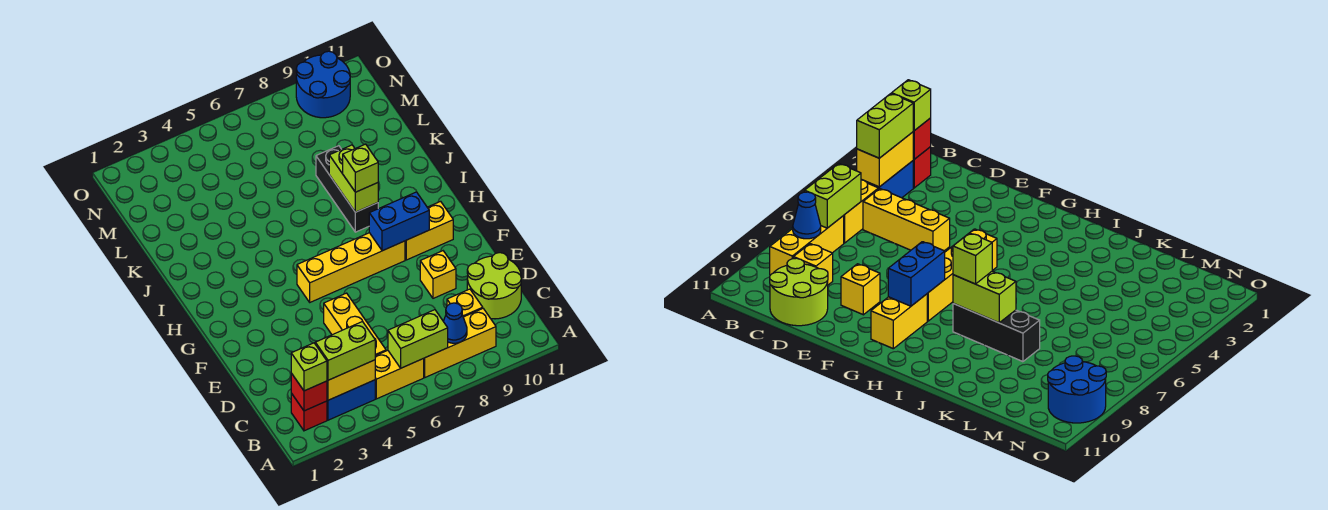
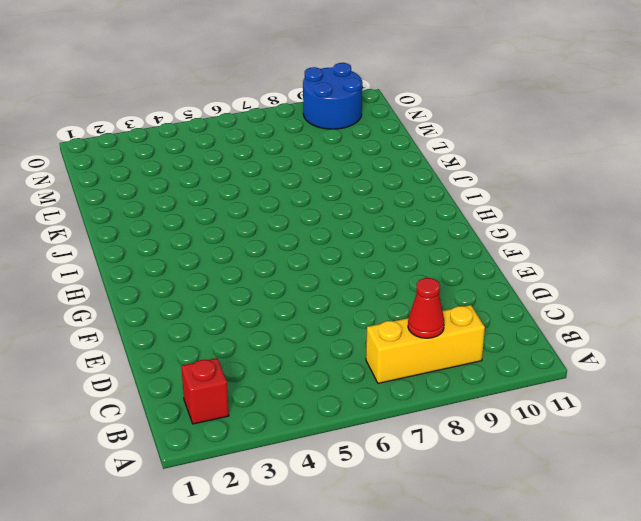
red cone B8 level 2 -> blue cone B8 level 2
none -> blue brick B3:B4 level 1
none -> yellow brick B5:B6 level 1
none -> yellow brick C5:E5 level 1

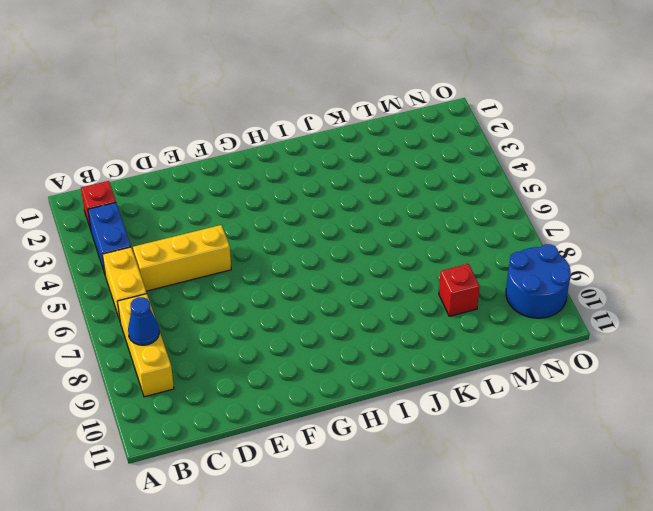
red brick L9 level 1 -> red brick B2 level 2
none -> yellow brick C9 level 1
none -> lime round brick C10:D11 level 1
none -> yellow brick E9 level 1

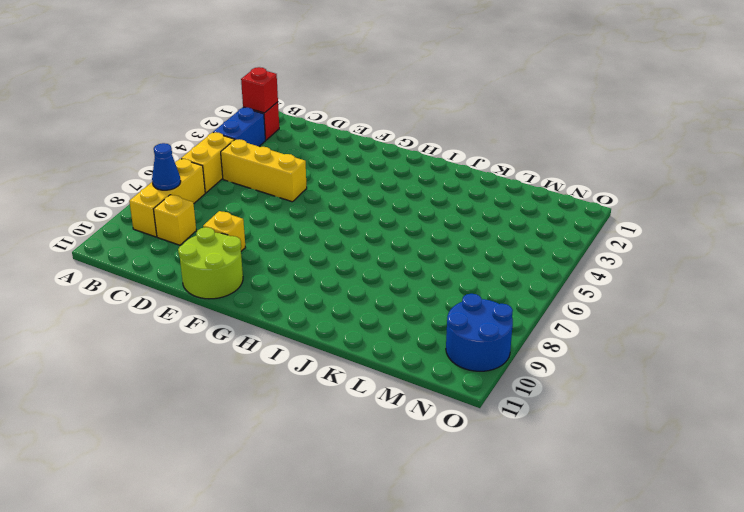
lime round brick E10:F11 level 1 -> lime round brick C10:D11 level 1
none -> yellow brick G5:G8 level 1
none -> yellow brick G9:G10 level 1
none -> black brick I8:K8 level 1

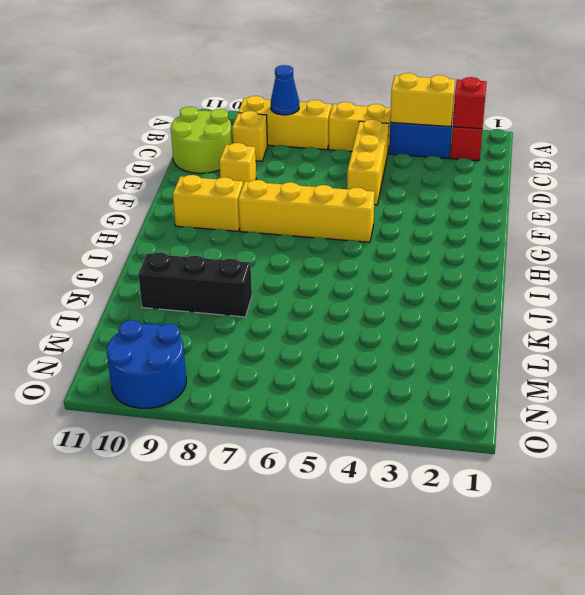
black brick K8:K10 level 1 -> black brick I8:K8 level 1
none -> lime brick B6:B7 level 2
none -> blue brick G8:G9 level 2
none -> lime brick I8:J8 level 2

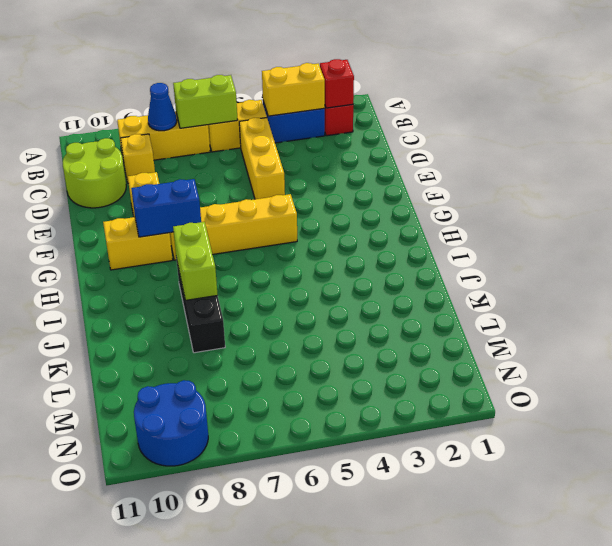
none -> lime brick B2 level 3
none -> lime brick B3:B4 level 3
none -> lime brick I8 level 3

